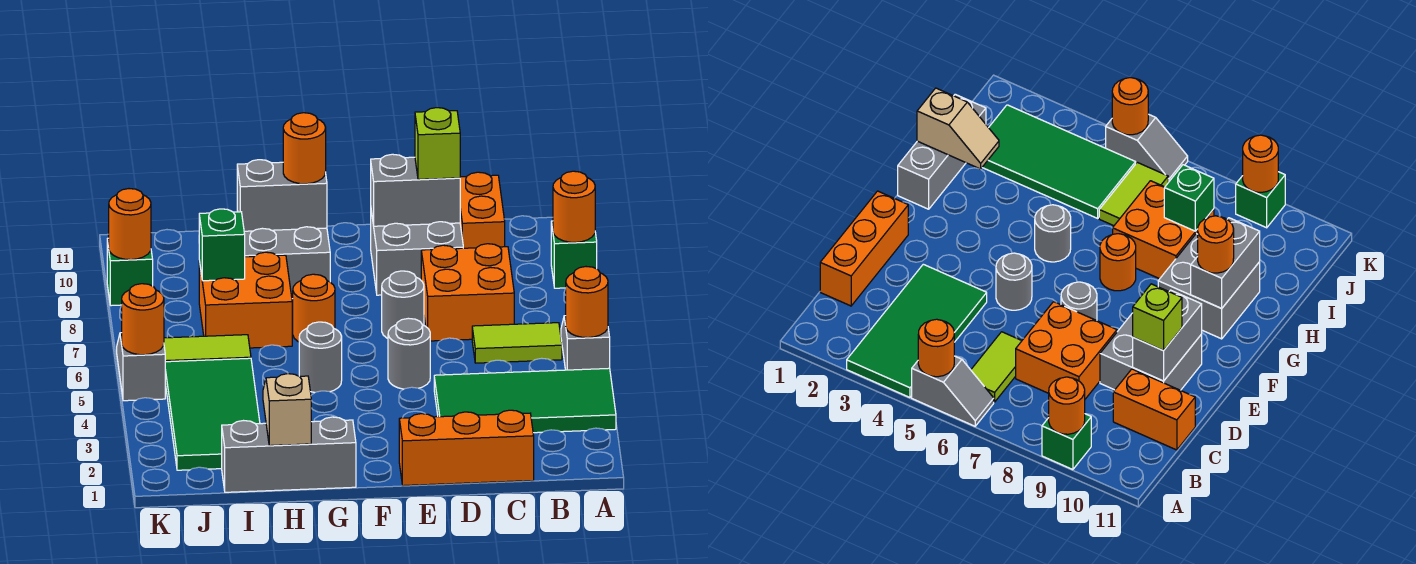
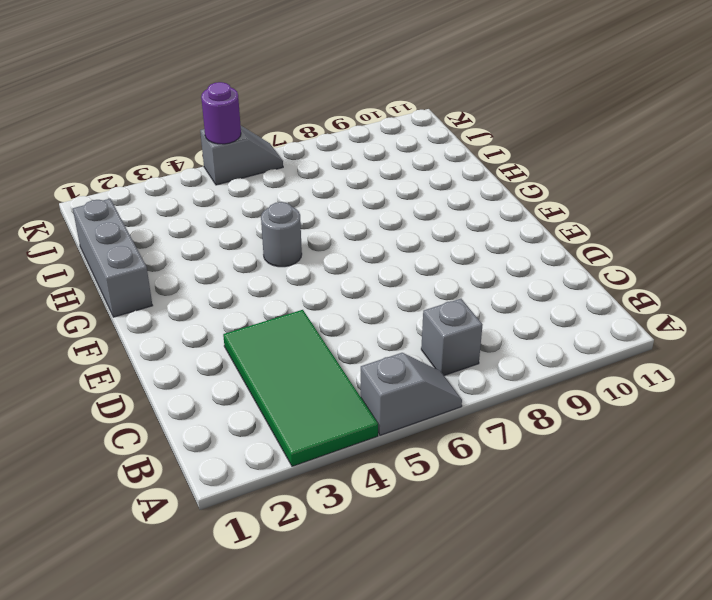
grey brick B7 level 1 -> none
purple round brick K5 level 2 -> orange round brick K5 level 2
none -> green brick A9 level 1
none -> lime tile B6:C6 level 1
none -> orange brick C1:E1 level 1

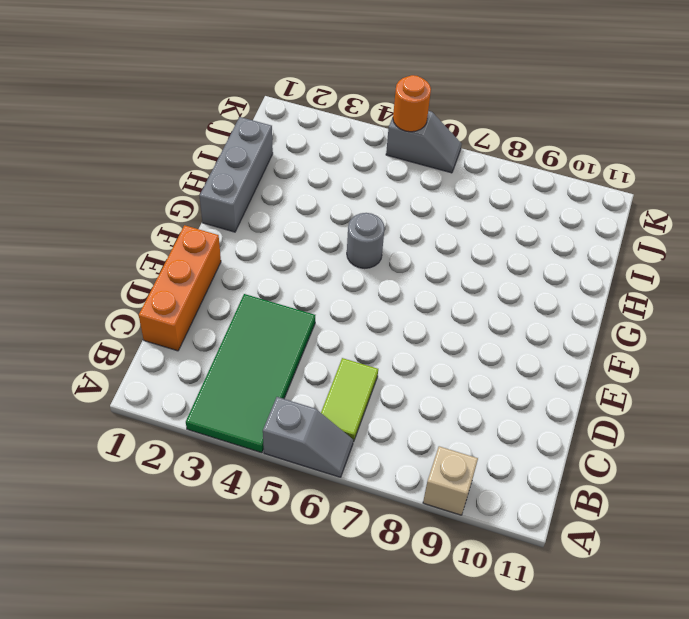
tan brick A9 level 1 -> green brick A9 level 1
none -> orange brick C7:D8 level 1
none -> orange brick C10:C11 level 1
none -> grey brick D9:E10 level 1

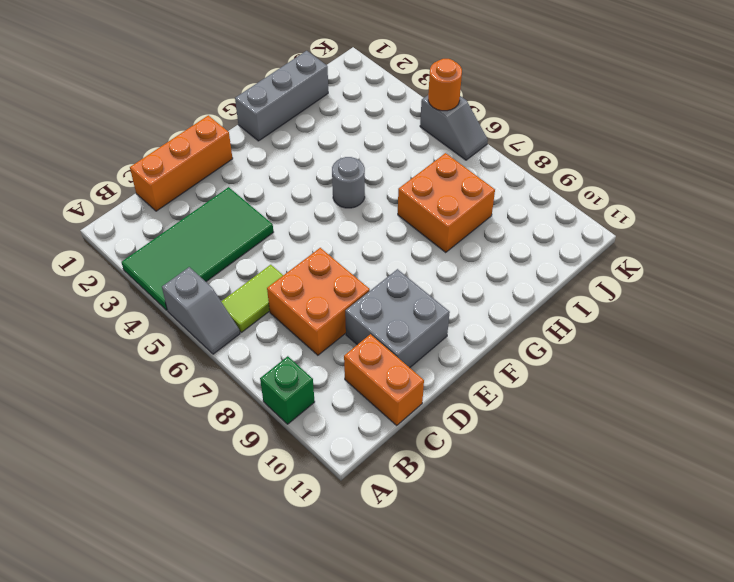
none -> grey round brick E5 level 1
none -> grey round brick E7 level 1
none -> orange round brick G7 level 1

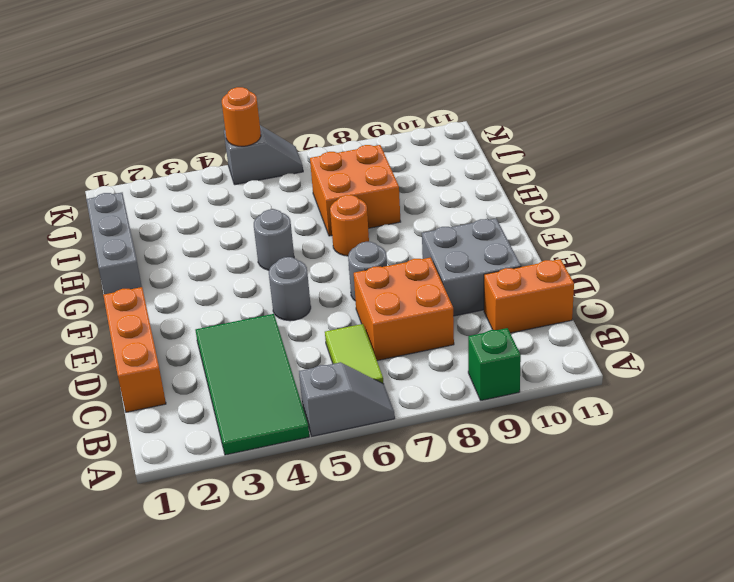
none -> grey brick G9:H10 level 1
none -> green tile I2:J5 level 1
none -> lime tile I6:J6 level 1

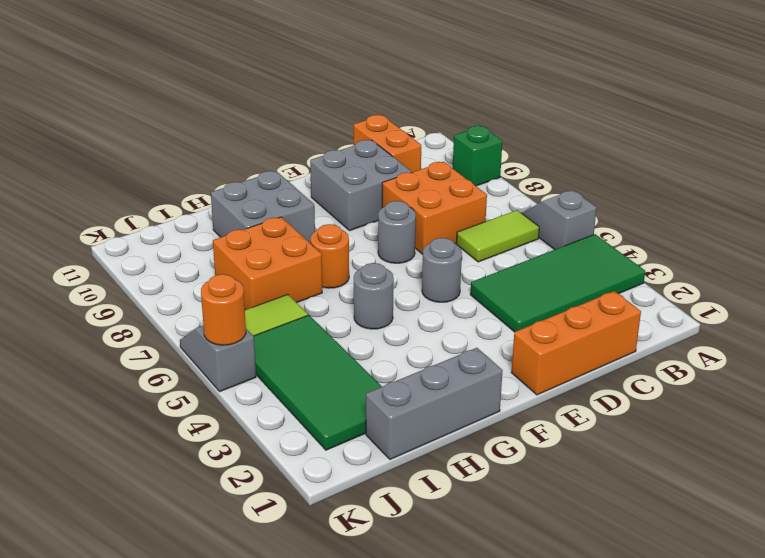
none -> green brick K9 level 1
none -> orange round brick A5 level 2
none -> orange round brick A9 level 2

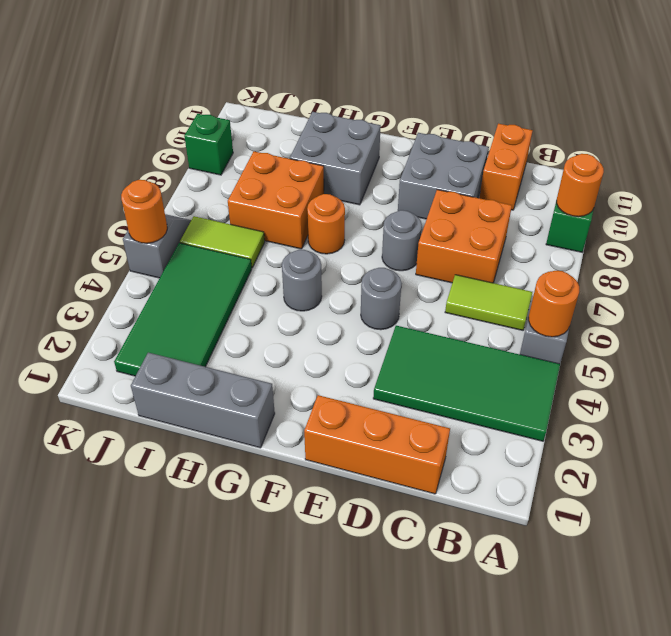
none -> grey brick D10:E10 level 2
none -> grey brick G10:H10 level 2
none -> tan slope H1:H2 level 2 top 1

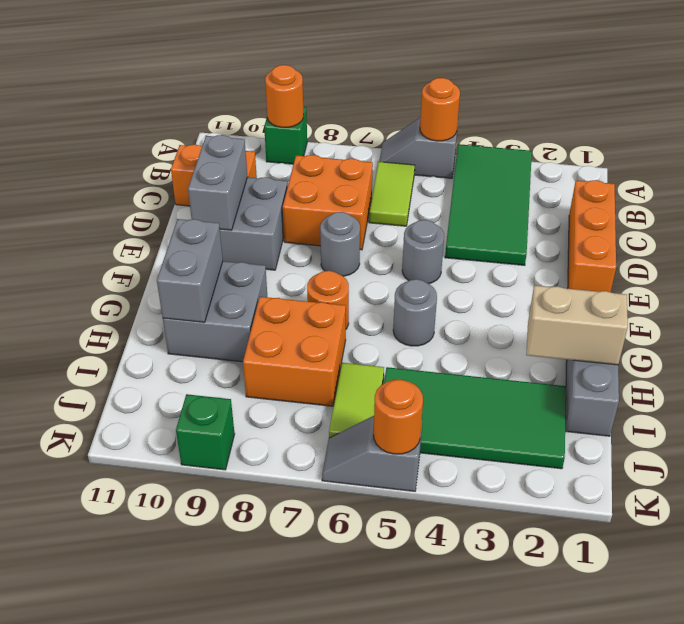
tan brick H1:H2 level 2 -> tan slope H1:H2 level 2 top 1
none -> green brick I8 level 2
none -> orange round brick K9 level 2
none -> lime brick D10 level 3

